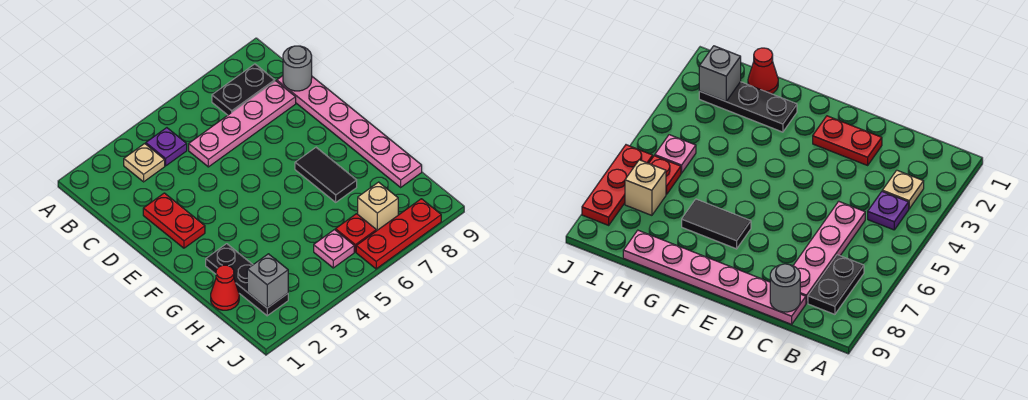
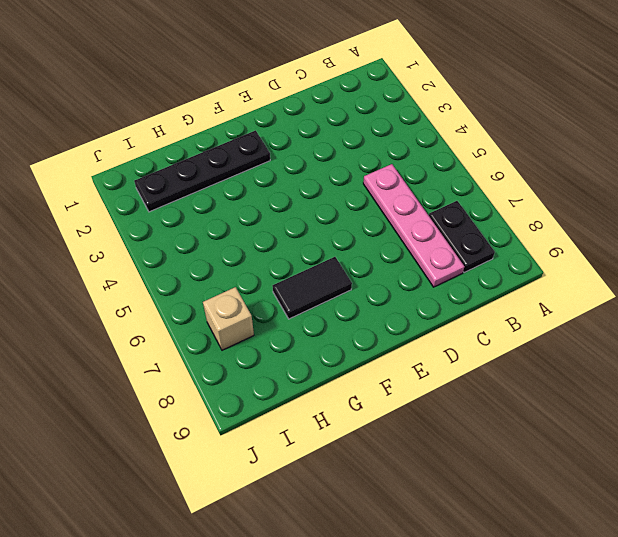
black plate F2:I2 level 1 -> black plate G2:I2 level 1
none -> tan plate B3 level 1
none -> purple plate B4 level 1
none -> pink plate C9:H9 level 1

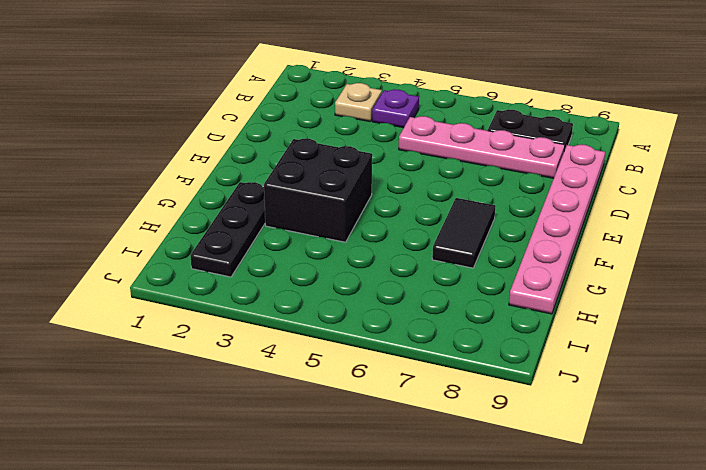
black brick F3:G4 level 1 -> none
none -> red plate D2:E2 level 1
none -> red cone H1 level 1
none -> pink plate I5 level 1

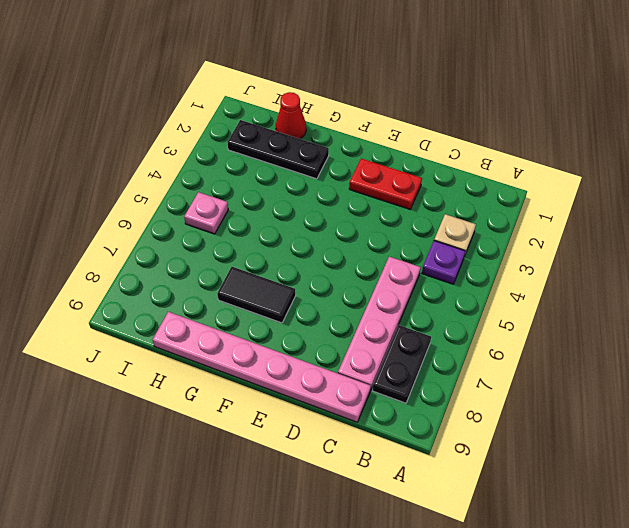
none -> red plate I6 level 1
none -> tan brick I7 level 1
none -> red plate J6:J8 level 1

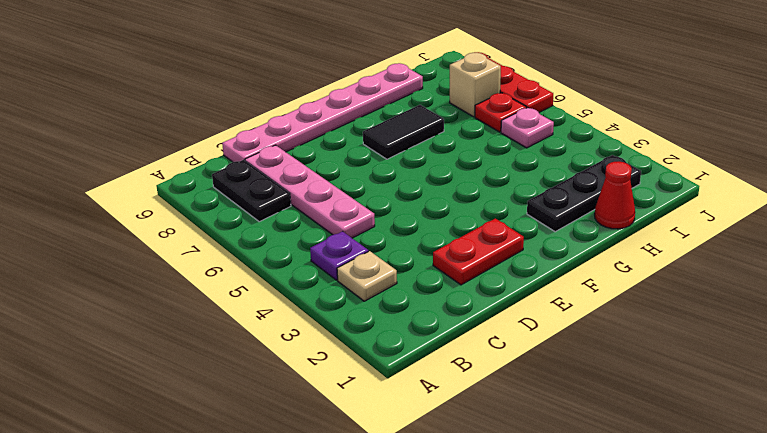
none -> grey round brick C9 level 2
none -> grey brick I2 level 2

